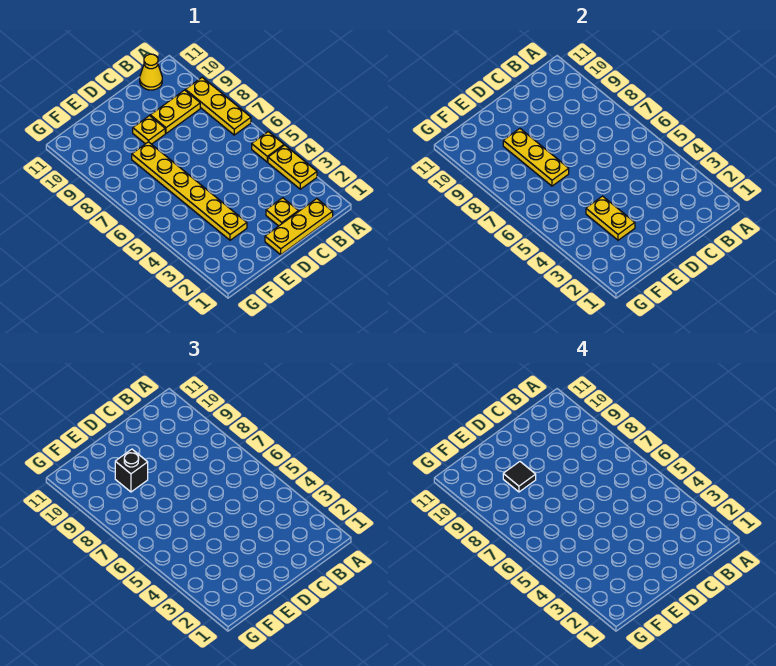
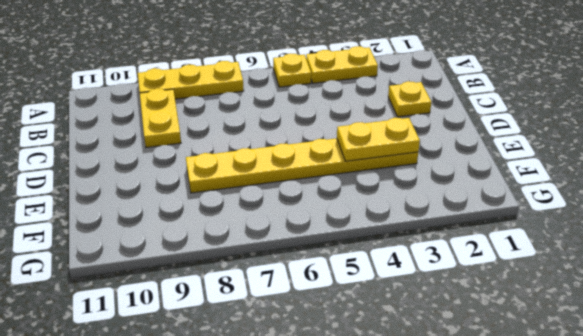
none -> yellow plate B1:D1 level 1
none -> yellow cone B11 level 1
none -> yellow plate D9 level 1

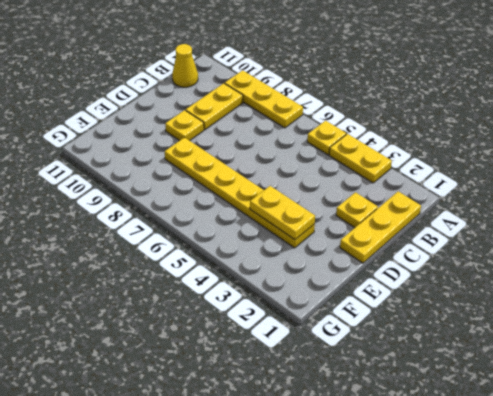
none -> yellow plate E7:E9 level 2
none -> black brick E9 level 3
none -> black tile E9 level 4

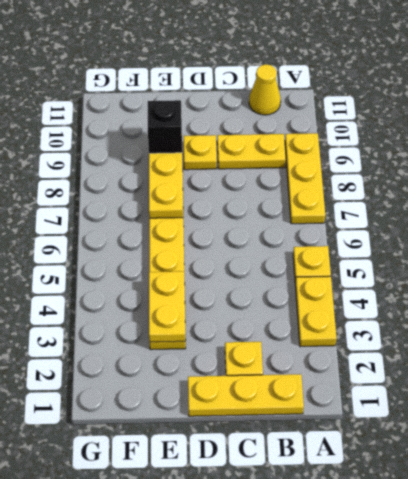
none -> black tile E9 level 4

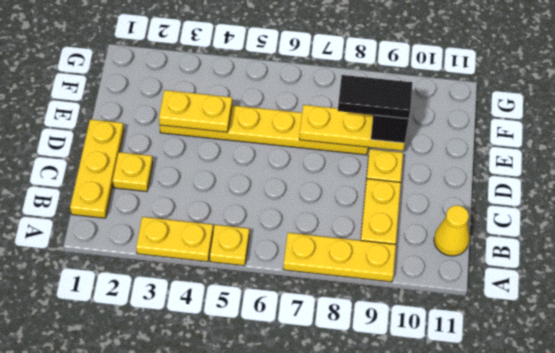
black tile E8:E9 level 4 -> black tile E9 level 4

